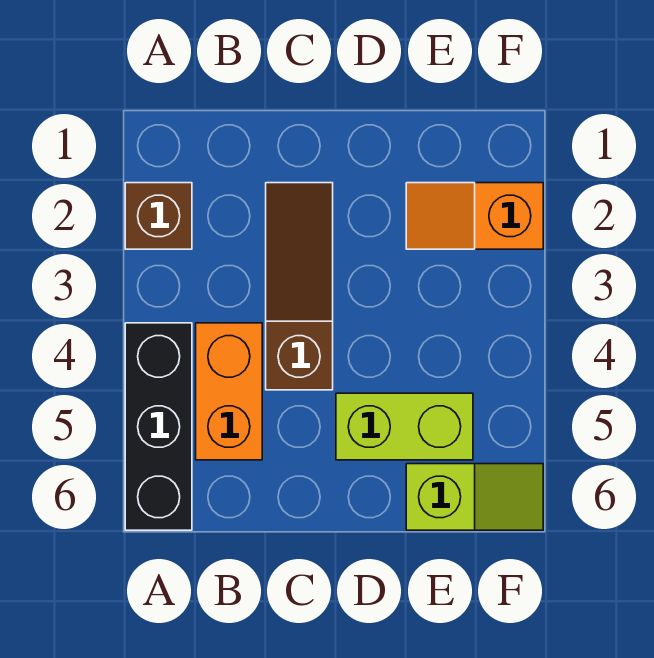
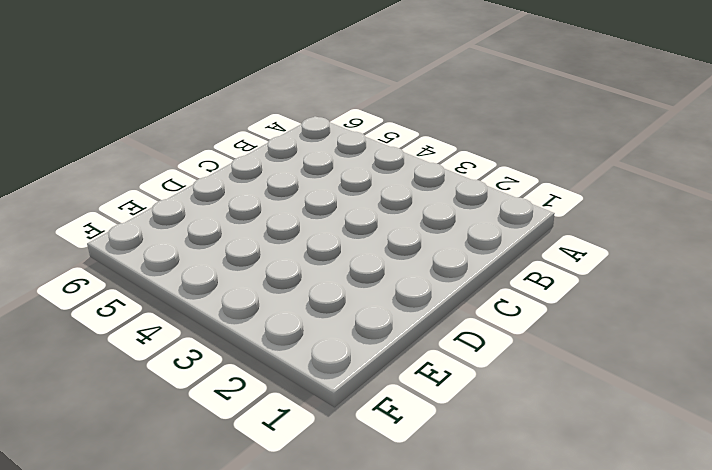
none -> brown brick A2 level 1
none -> black brick A4:A6 level 1

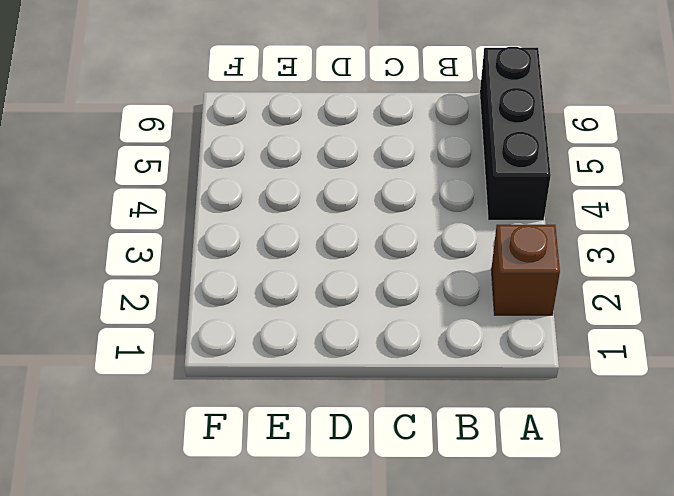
none -> orange brick B4:B5 level 1
none -> brown slope C2:C4 level 1 top 4

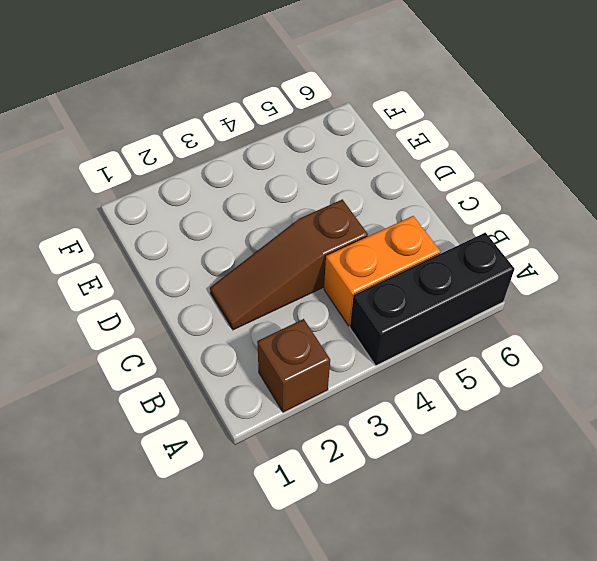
none -> lime brick D5:E5 level 1
none -> orange slope E2:F2 level 1 top F

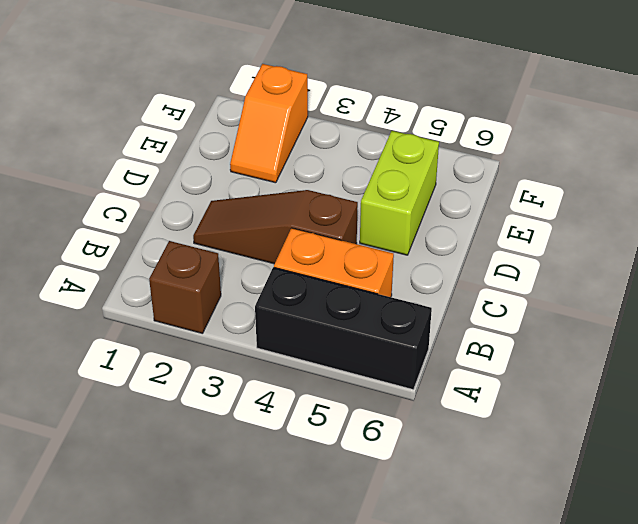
none -> lime slope E6:F6 level 1 top E

